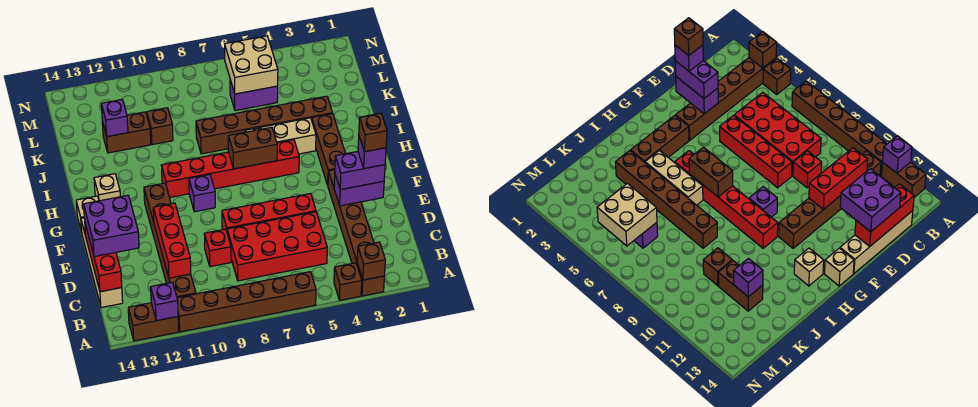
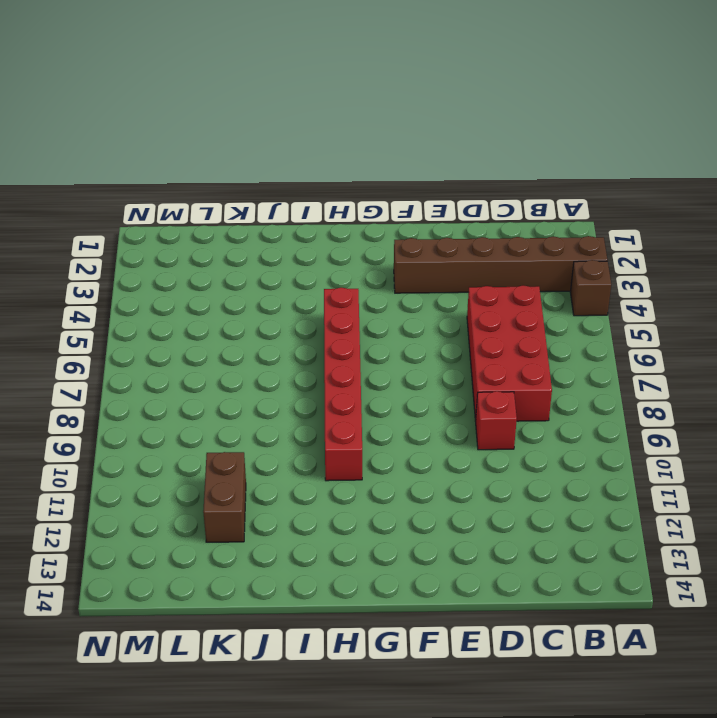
none -> brown brick A6:A11 level 1
none -> brown brick A12:A13 level 1
none -> brown brick B11:G11 level 1
none -> tan brick C14:F14 level 1

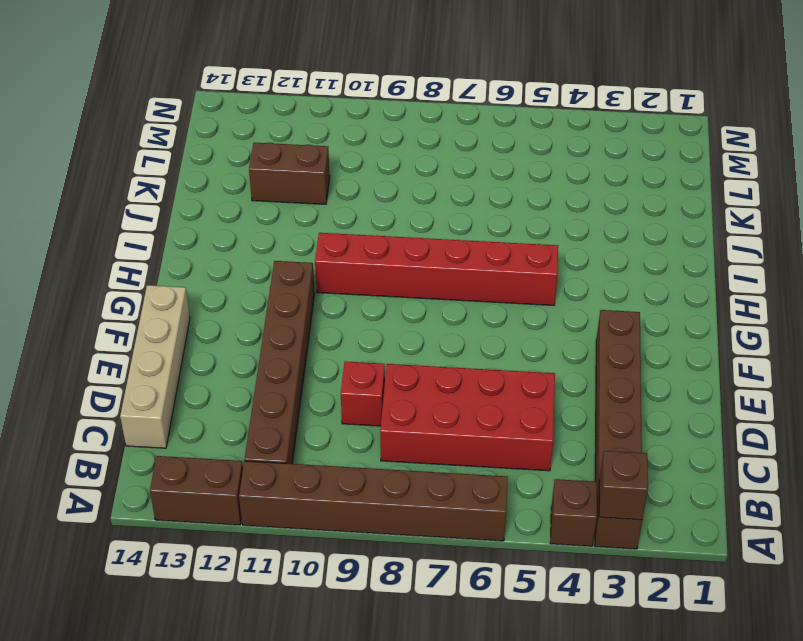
none -> red brick E5:E8 level 1
none -> brown brick G3:I3 level 1
none -> purple brick G9 level 1
none -> tan brick G14 level 1

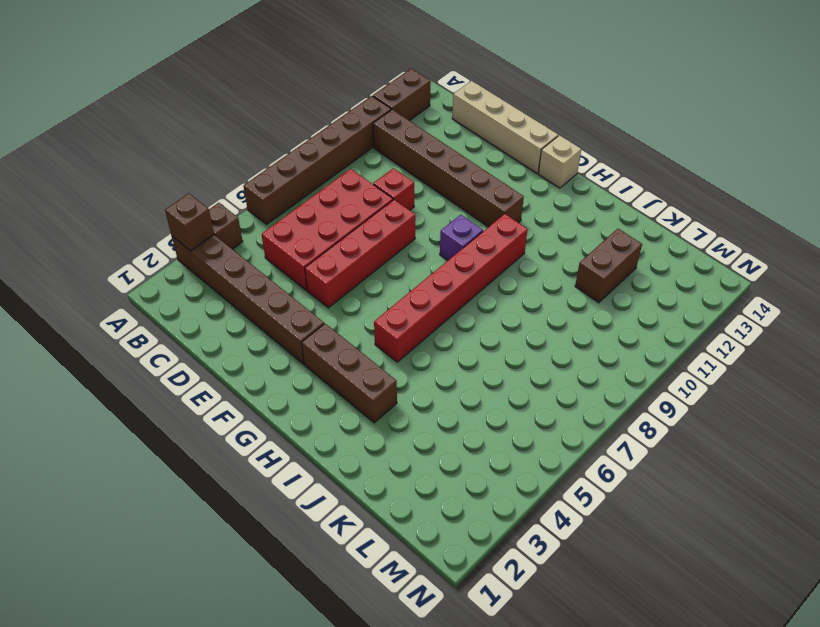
none -> tan brick H13 level 1
none -> tan brick I4:I6 level 1
none -> brown brick J3:J8 level 1
none -> brown brick K10 level 1

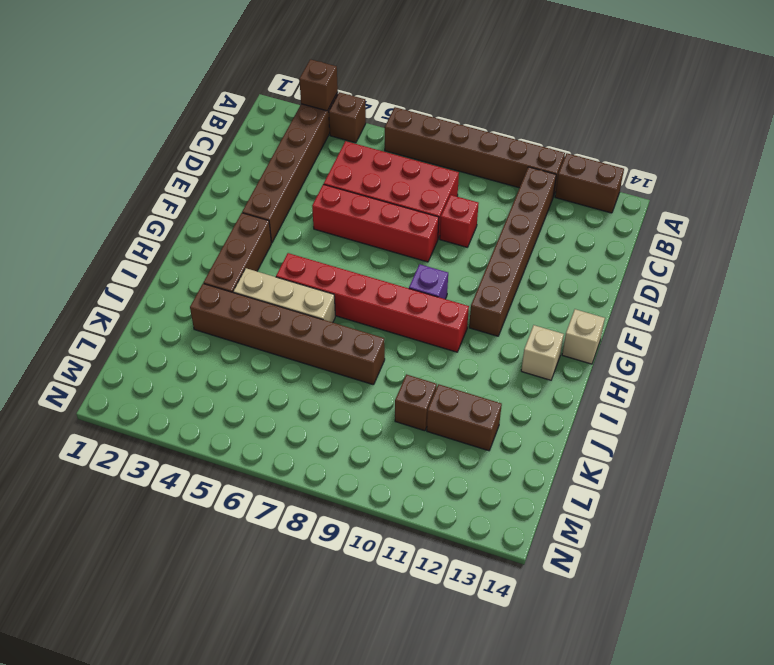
none -> tan brick C14:F14 level 1
none -> purple brick L5:L6 level 1
none -> purple brick A12 level 2
none -> red brick C11:E11 level 2

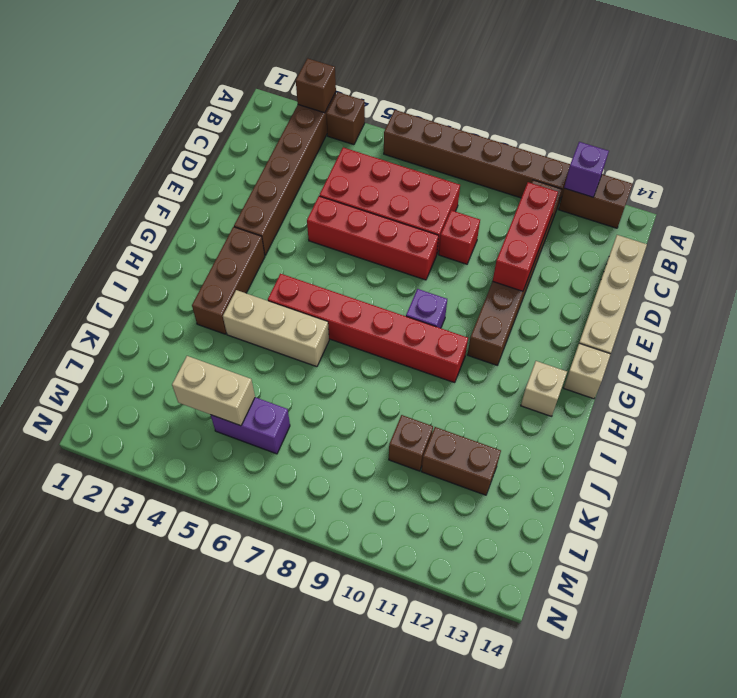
tan brick L4:L5 level 2 -> tan brick L5:M6 level 2
none -> brown brick J3:J8 level 1
none -> red brick C14:E14 level 2
none -> purple brick E2:E3 level 2
none -> brown brick H6:H7 level 2

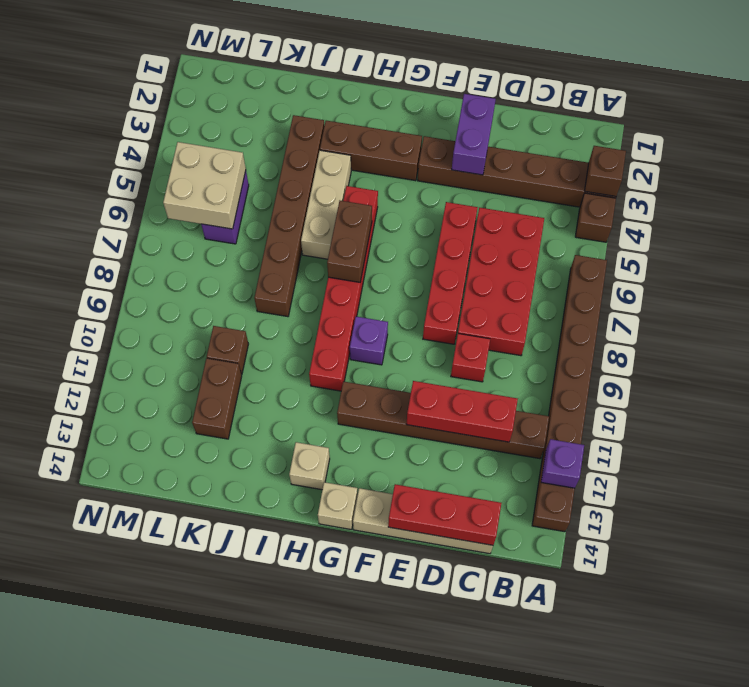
none -> purple brick K12 level 2
none -> purple brick D13:E14 level 3
none -> purple brick E2:E3 level 3
none -> purple brick E2 level 4

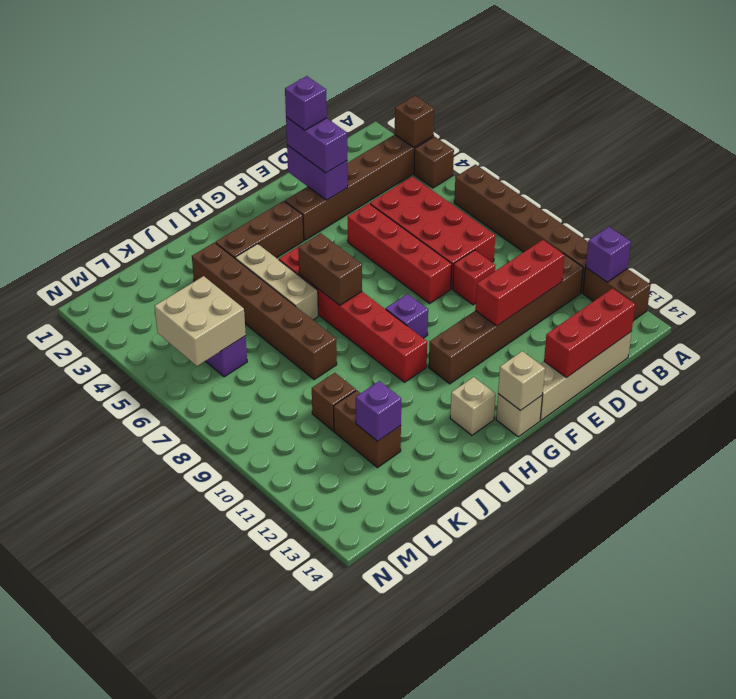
tan brick G14 level 2 -> none
none -> purple brick D13:E14 level 3
none -> brown brick E2 level 5

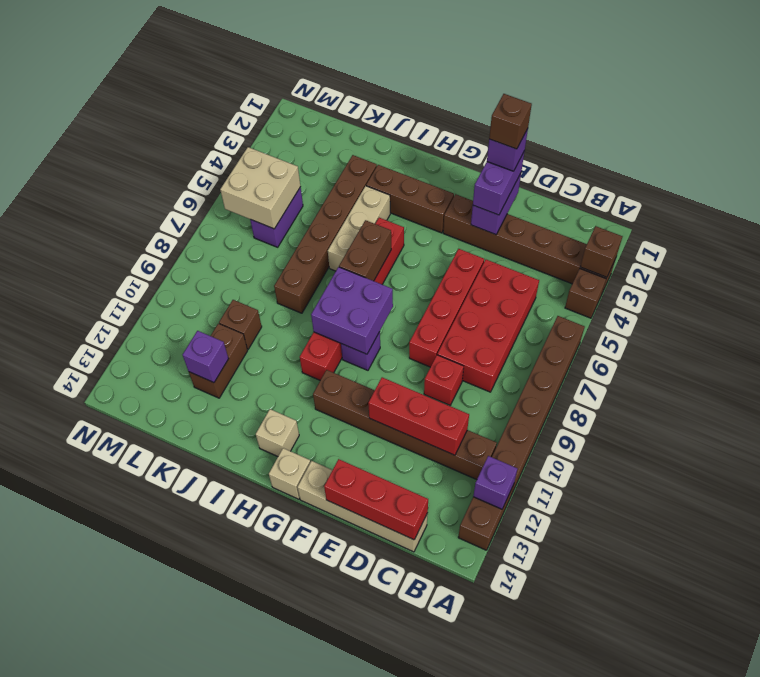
purple brick G8:H9 level 2 -> purple brick D13:E14 level 3

